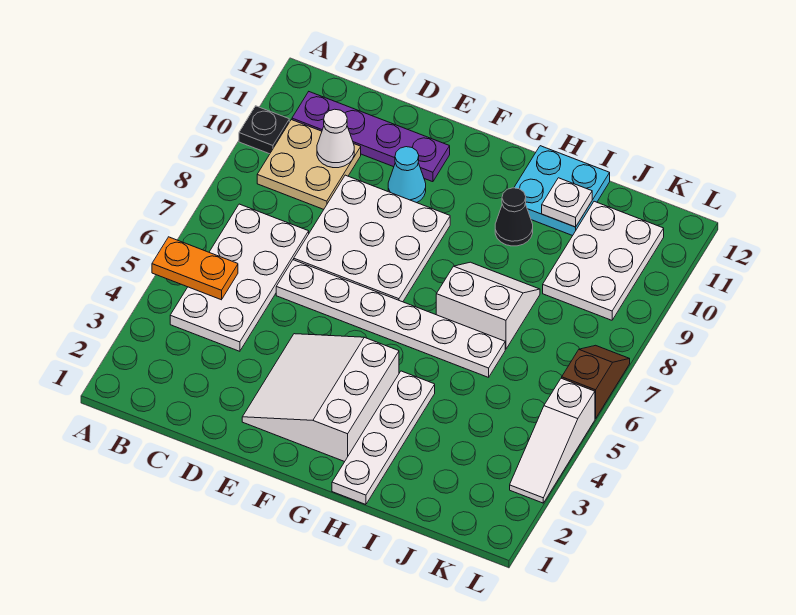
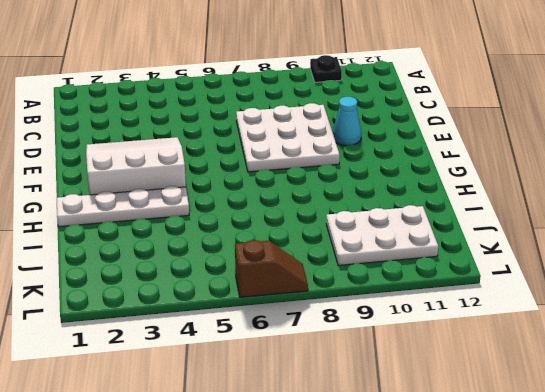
none -> white plate B4:C7 level 1
none -> tan plate B9:C10 level 1
none -> purple plate B11:E11 level 1

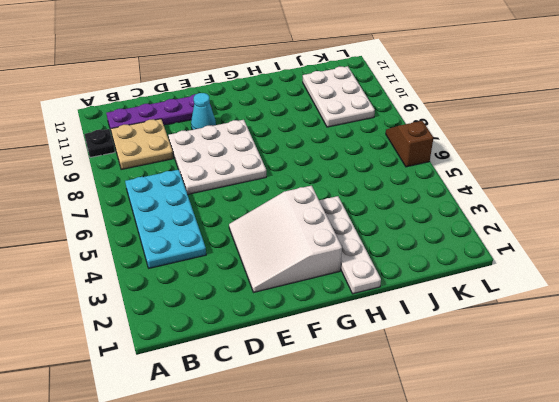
cyan plate B4:C7 level 1 -> white plate B4:C7 level 1
none -> white plate D6:I6 level 1
none -> white slope H7:I8 level 1 top 7
none -> black cone H10 level 1

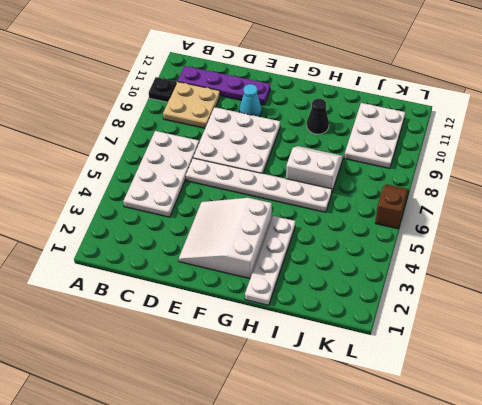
none -> cyan plate H11:I12 level 1
none -> white slope L3:L5 level 1 top 5
none -> orange plate A5:B5 level 2

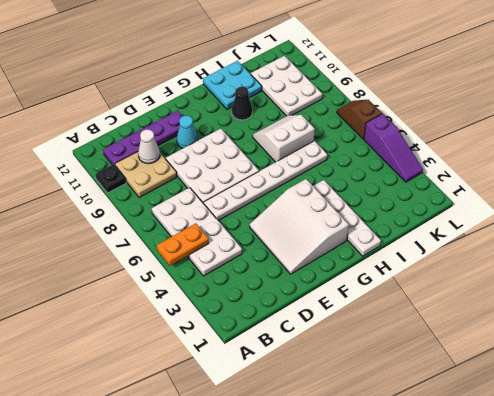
purple slope L3:L5 level 1 top 5 -> white slope L3:L5 level 1 top 5
none -> white plate I11 level 2

